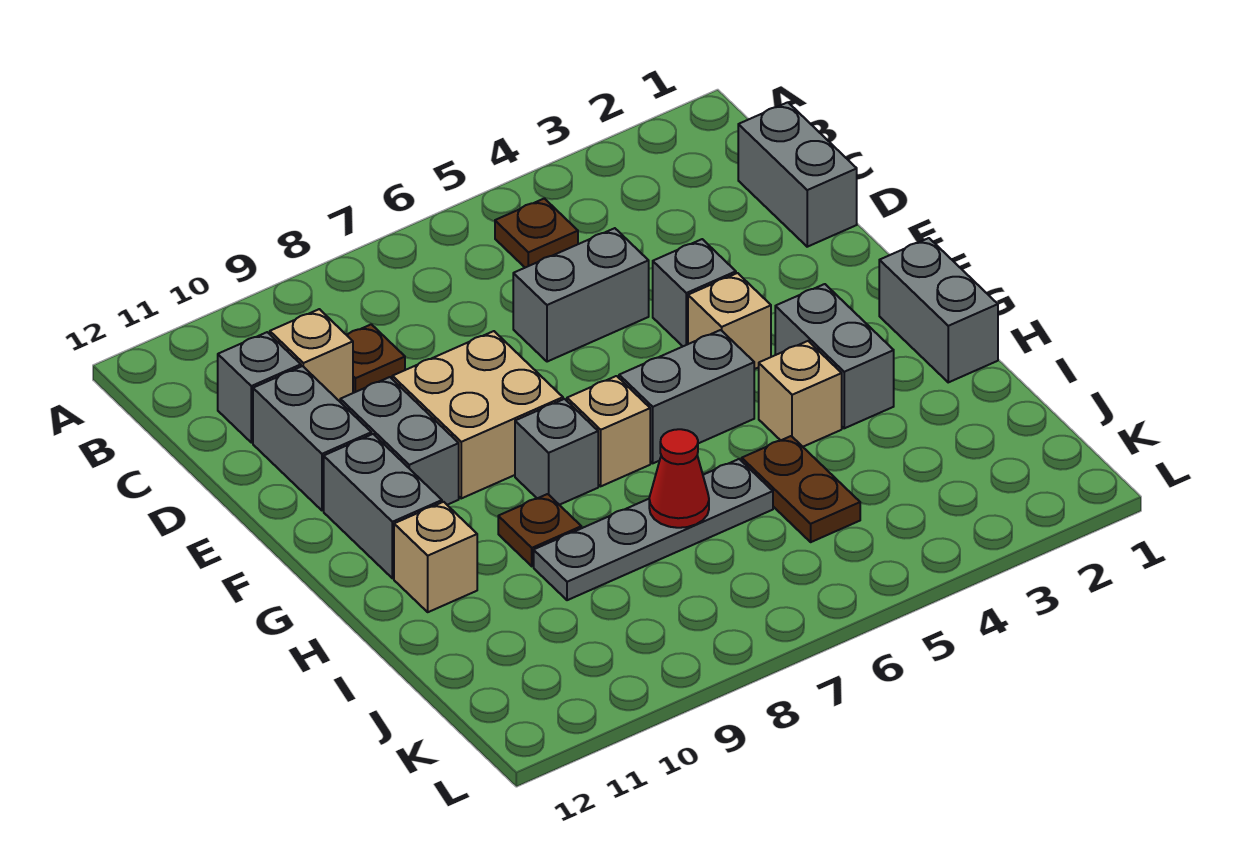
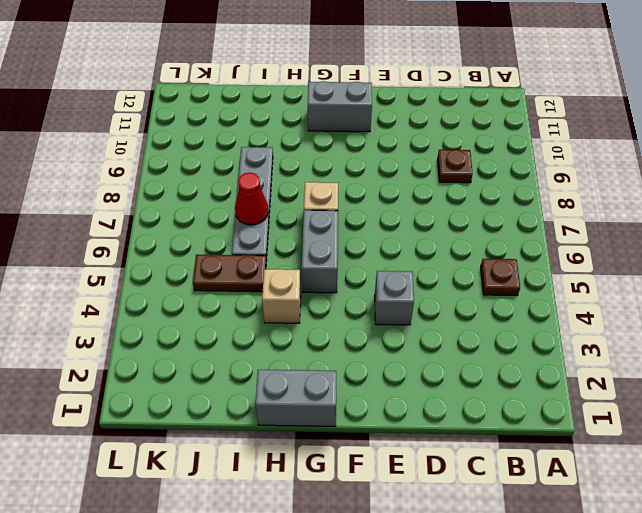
none -> grey brick C1:D1 level 1
none -> tan brick C10 level 1
none -> grey brick C11 level 1

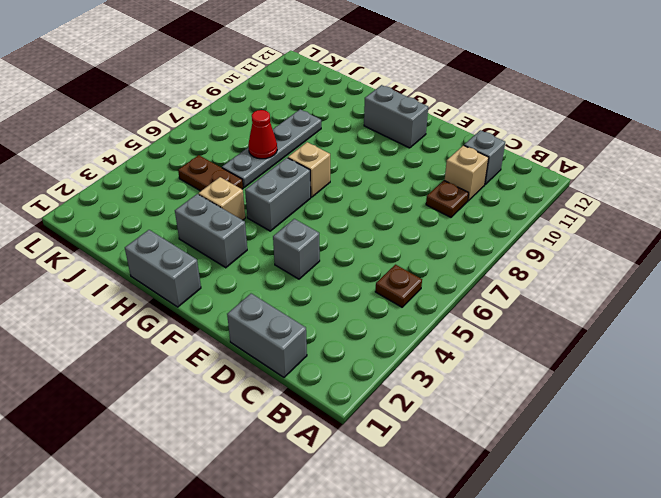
none -> grey brick D5:D6 level 1
none -> grey brick D11:E11 level 1
none -> tan brick E8:F9 level 1

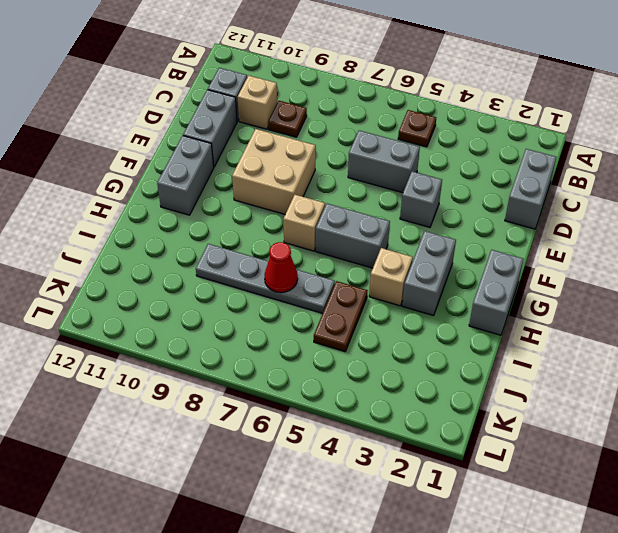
none -> grey brick E10:F10 level 1
none -> tan brick F4 level 1
none -> grey brick G8 level 1

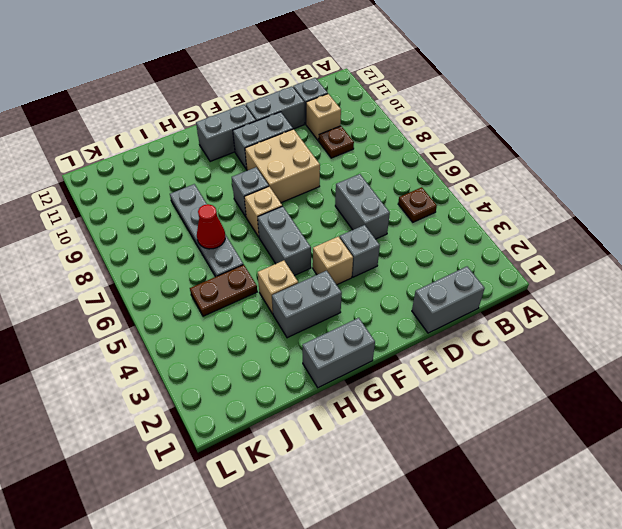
none -> brown plate H9 level 1
none -> tan brick H11 level 1

